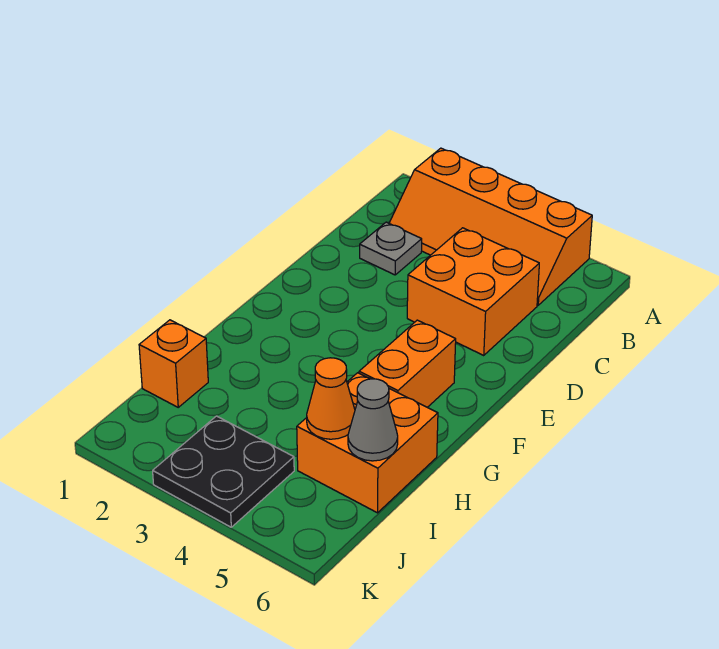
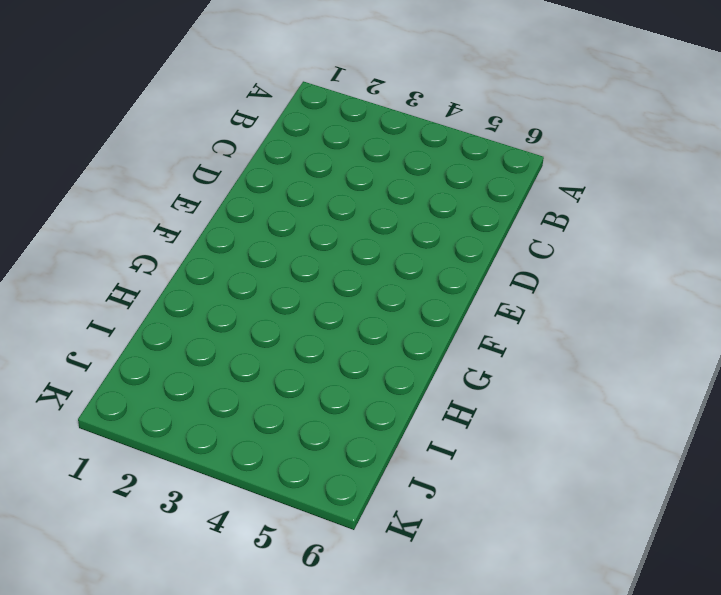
none -> orange slope A2:B5 level 1 top A
none -> grey plate C2 level 1

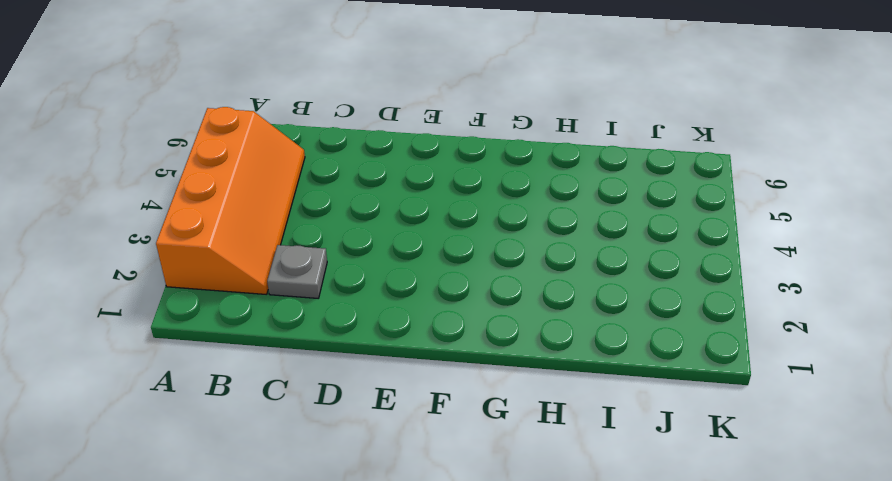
none -> orange brick C4:D5 level 1
none -> orange brick F5:G5 level 1

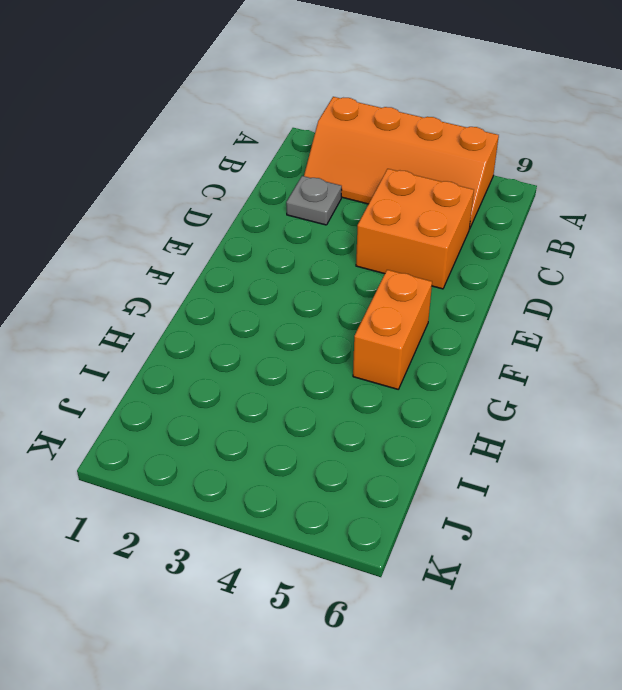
none -> orange brick H5:I6 level 1
none -> orange brick I1 level 1

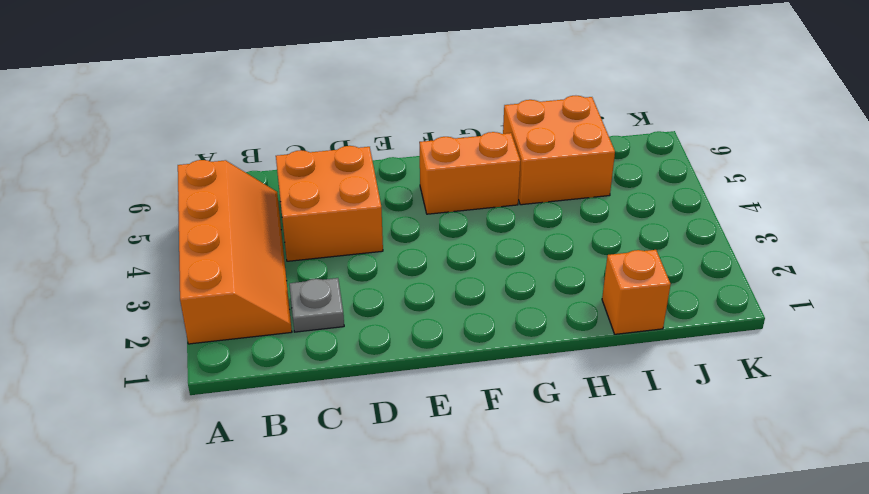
none -> black plate J3:K4 level 1
none -> orange cone I5 level 2

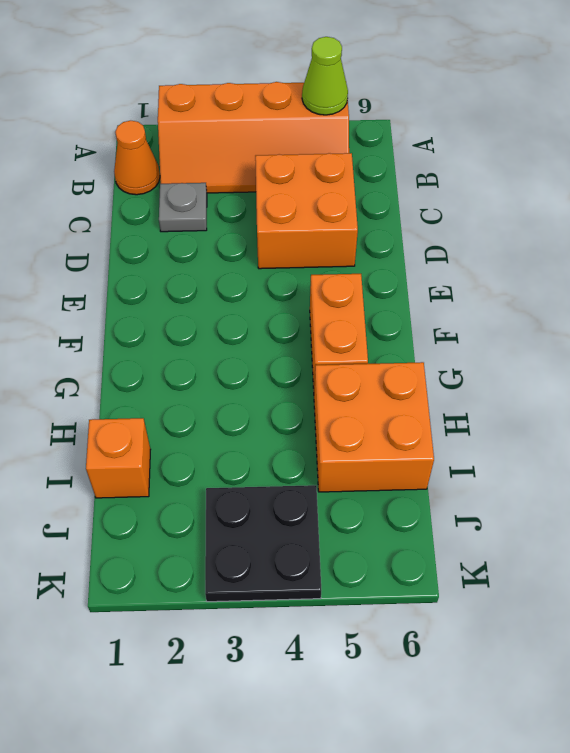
lime cone A5 level 2 -> none
orange cone B1 level 1 -> orange cone I5 level 2
none -> grey cone I6 level 2

